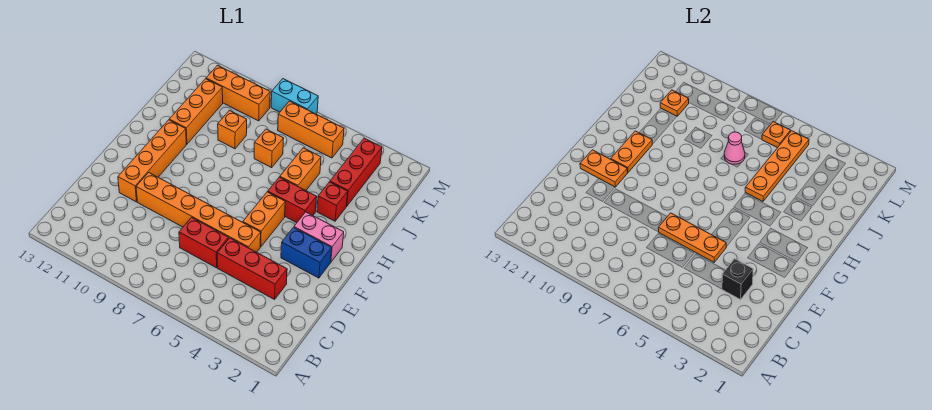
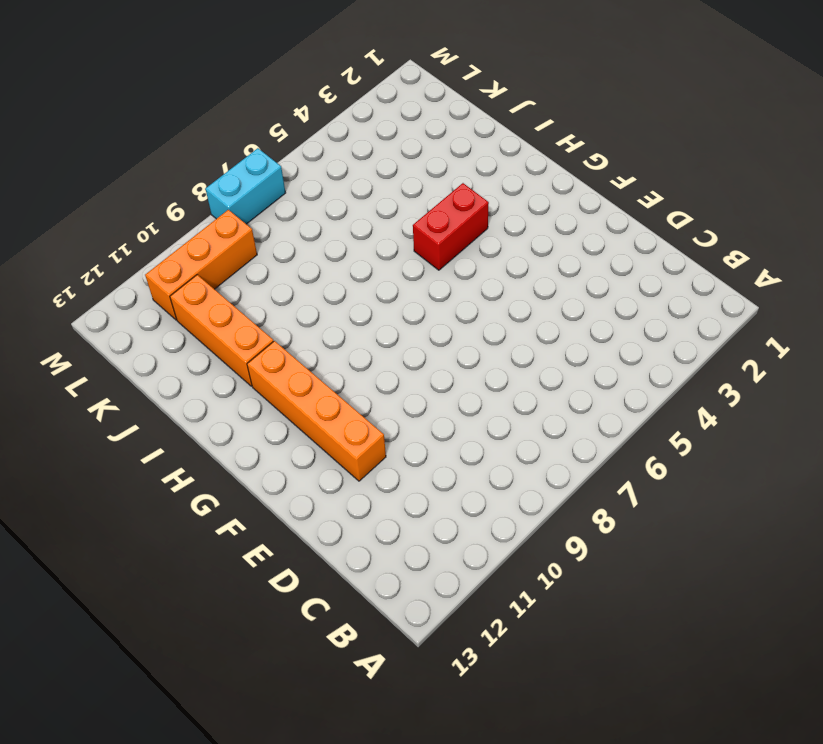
none -> red brick D3:D5 level 1
none -> red brick D6:D7 level 1
none -> orange brick E5:E10 level 1

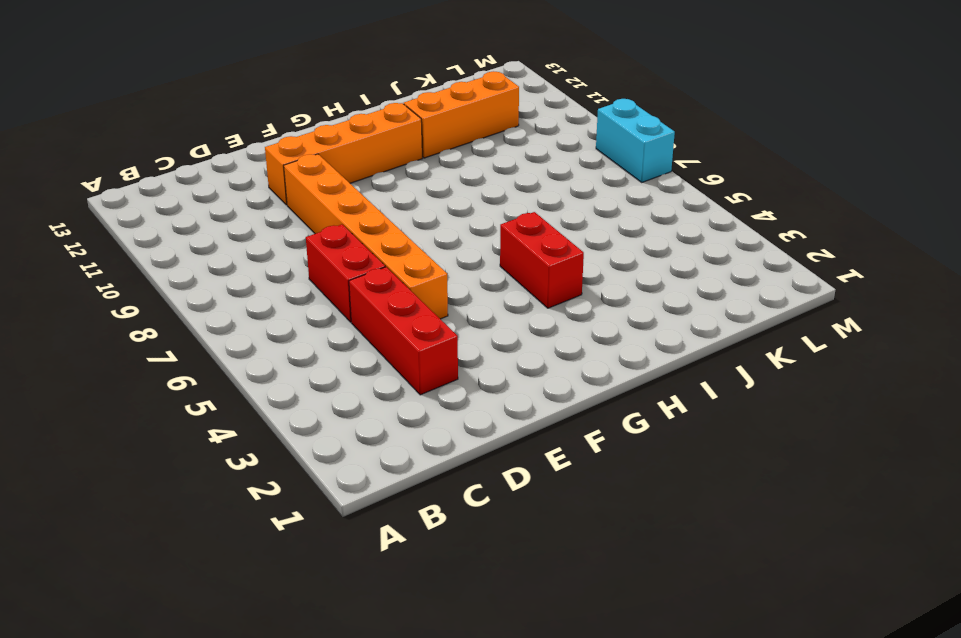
none -> blue brick F2:F3 level 1
none -> orange brick F5:G5 level 1
none -> pink brick G2:G3 level 1

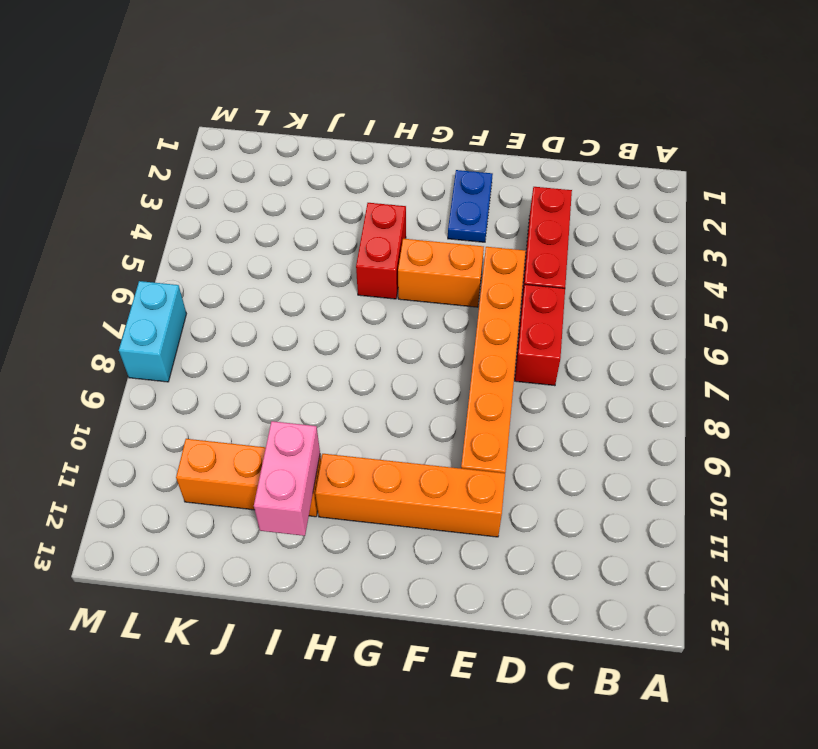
blue plate F2:F3 level 1 -> blue brick F2:F3 level 1
pink brick I11:I12 level 2 -> pink brick G2:G3 level 1
none -> red brick I3 level 1
none -> orange brick I5:J5 level 1
none -> red brick J3:L3 level 1

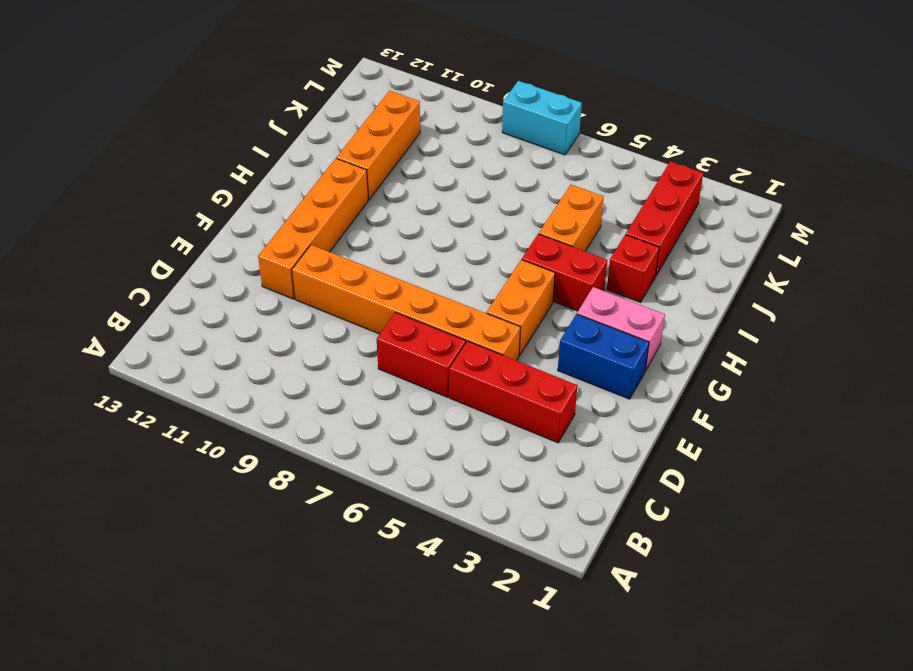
none -> orange brick J7 level 1
none -> orange brick J9 level 1
none -> orange brick L5:L7 level 1

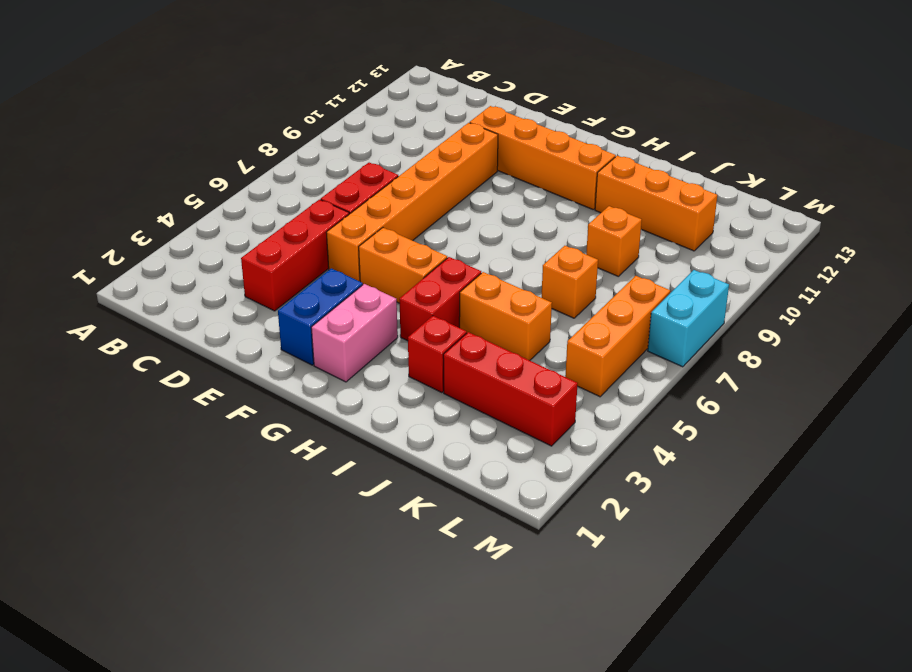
none -> orange brick L9:L11 level 1
none -> black brick D3 level 2
none -> orange plate E5:E7 level 2

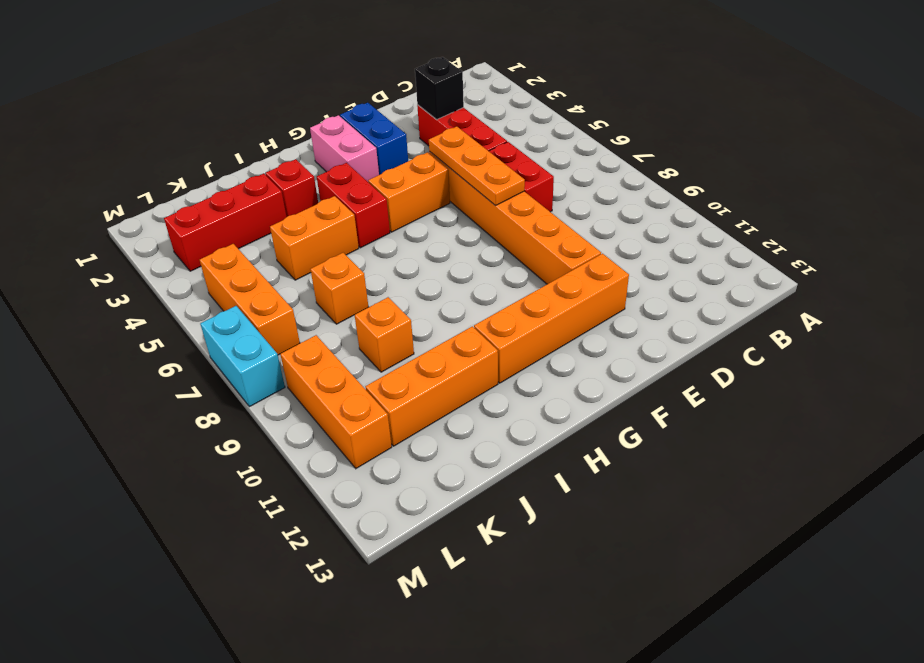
none -> orange plate F11:F12 level 2
none -> orange plate G11:H11 level 2
none -> orange plate I5:L5 level 2

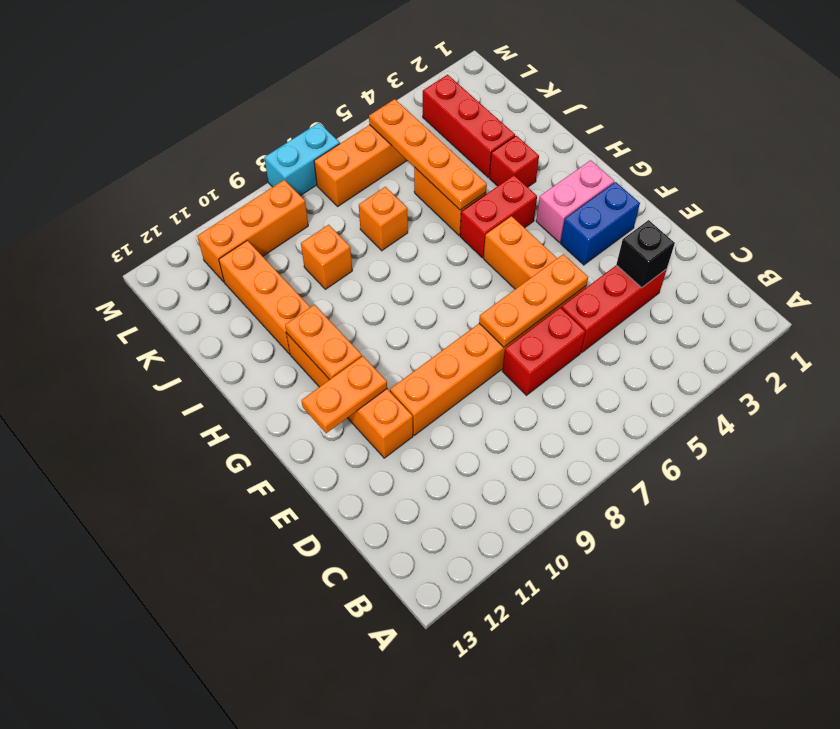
none -> pink cone J7 level 2
none -> orange plate K11 level 2
none -> orange plate L6 level 2

